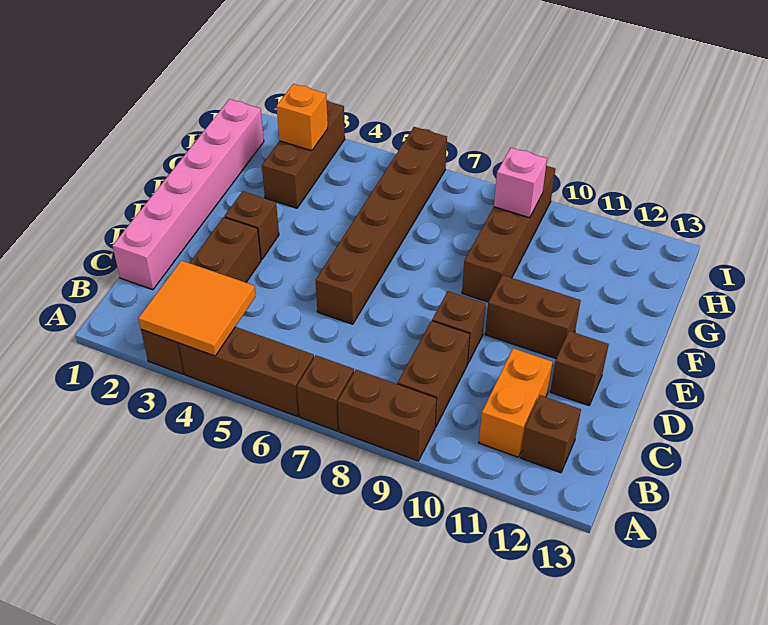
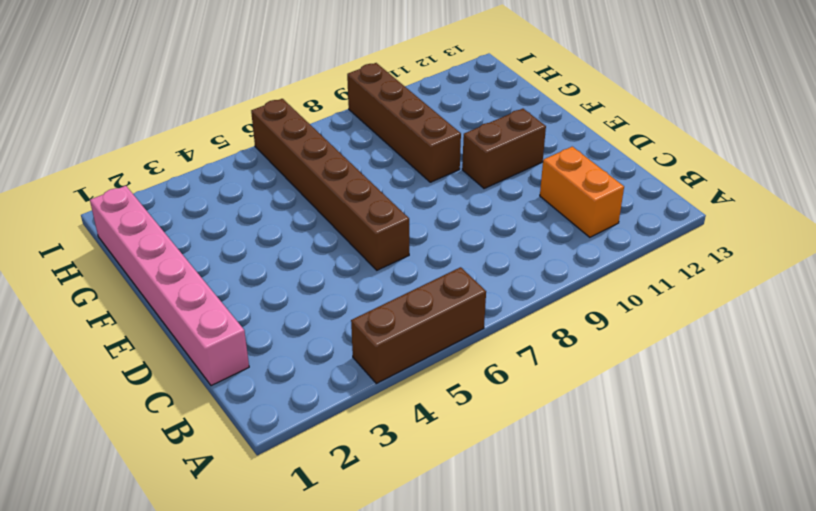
none -> brown brick A3:D3 level 1
none -> brown brick A7 level 1
none -> brown brick A8:A9 level 1

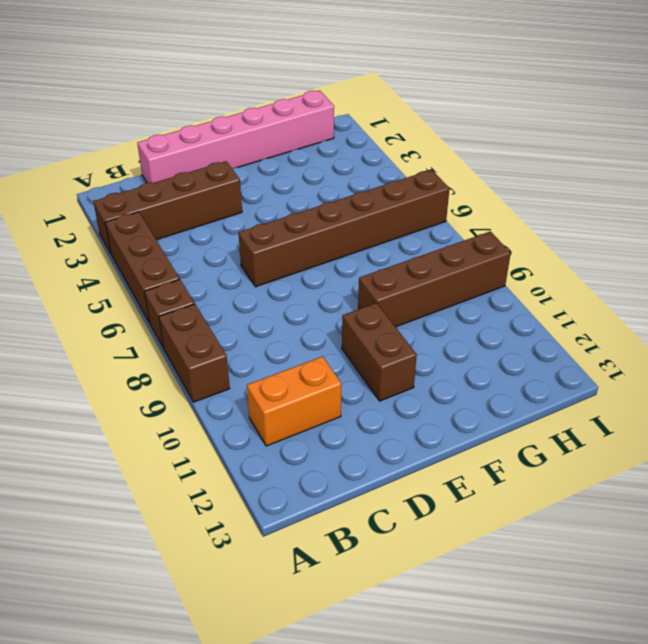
none -> brown brick B9:C9 level 1
none -> brown brick B12 level 1
none -> brown brick D9 level 1

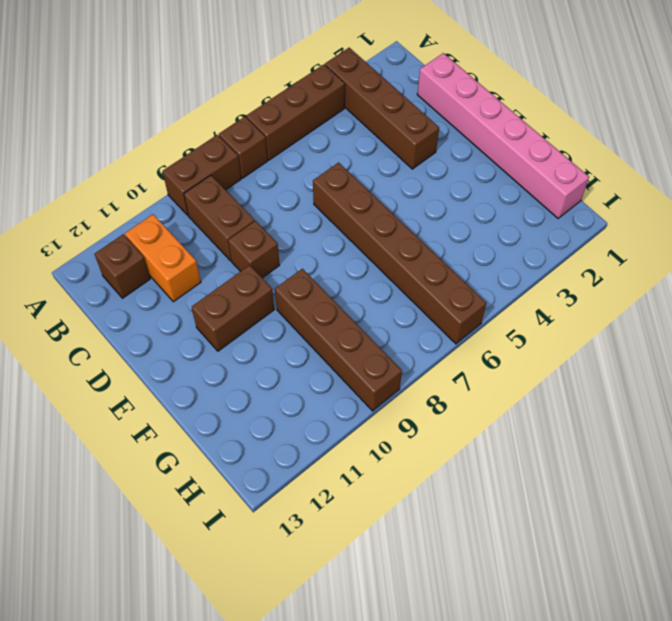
none -> brown brick D12 level 1
none -> brown brick E3 level 1
none -> brown brick G3:I3 level 1

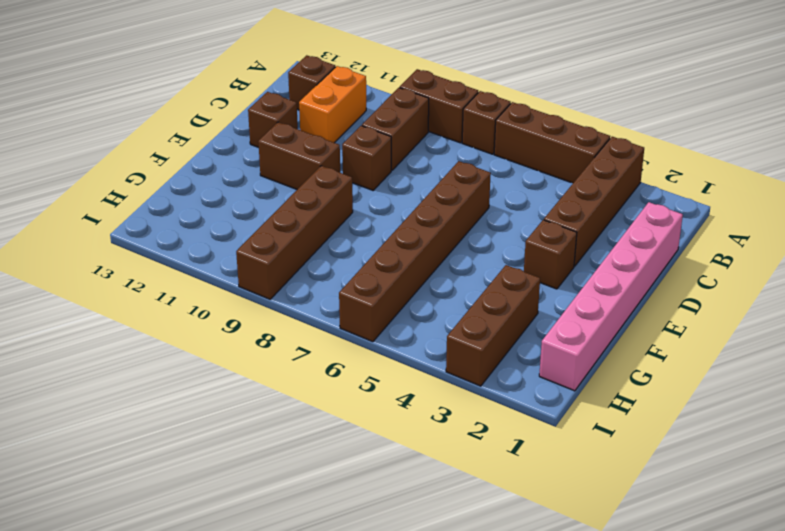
none -> orange tile A3:B4 level 2
none -> orange brick H3 level 2
none -> pink brick H9 level 2

